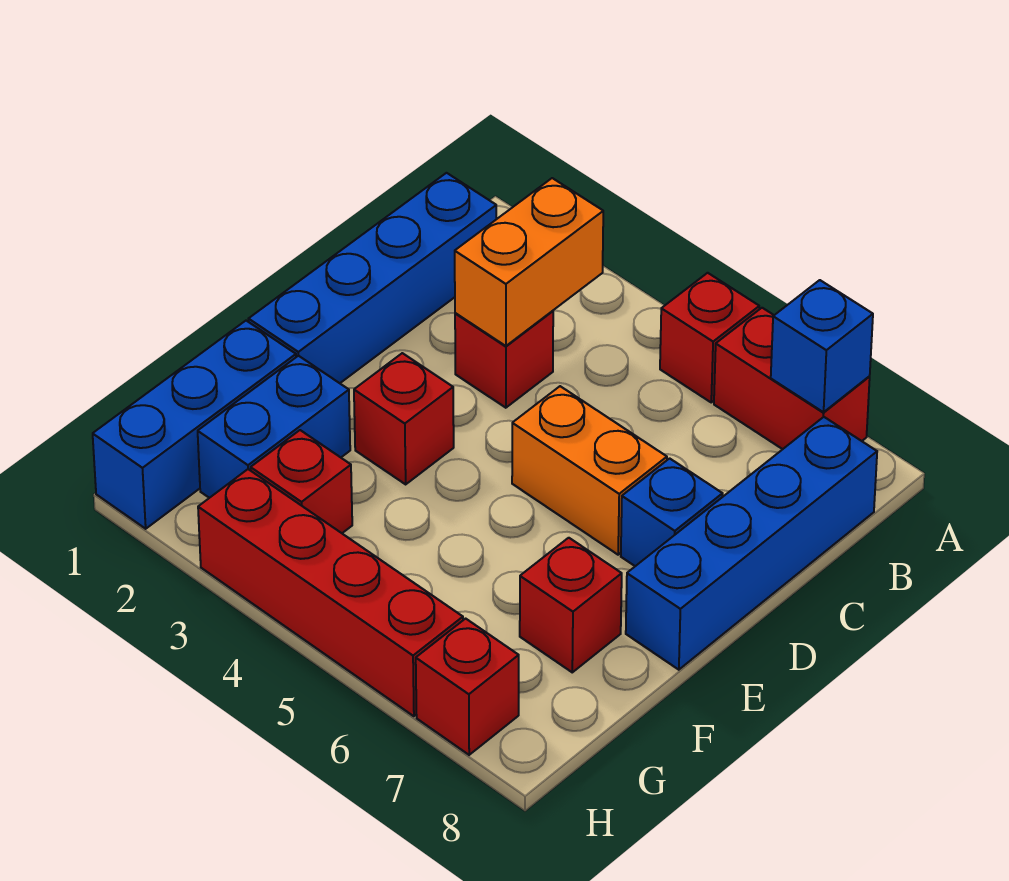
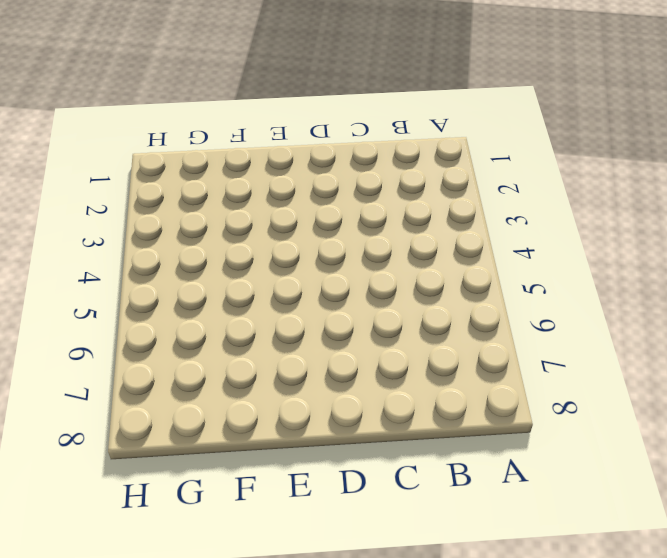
none -> red brick A5 level 1
none -> red brick A6:A7 level 1
none -> blue brick B1:E1 level 1

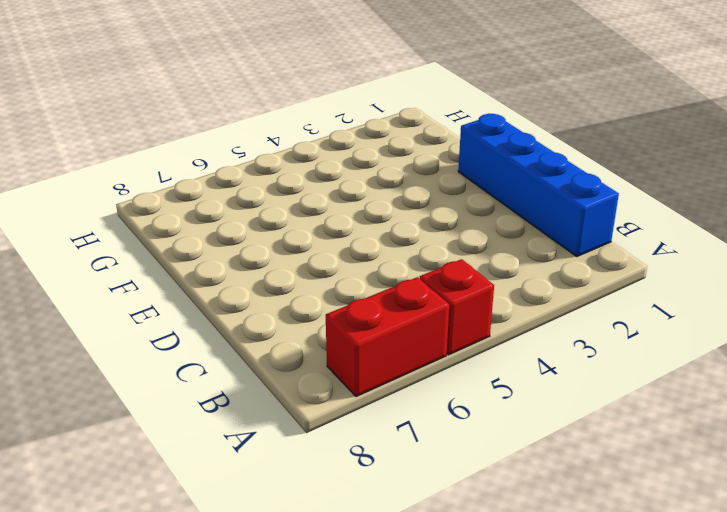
none -> blue brick B8:E8 level 1
none -> red brick C3 level 1
none -> orange brick D5:D6 level 1

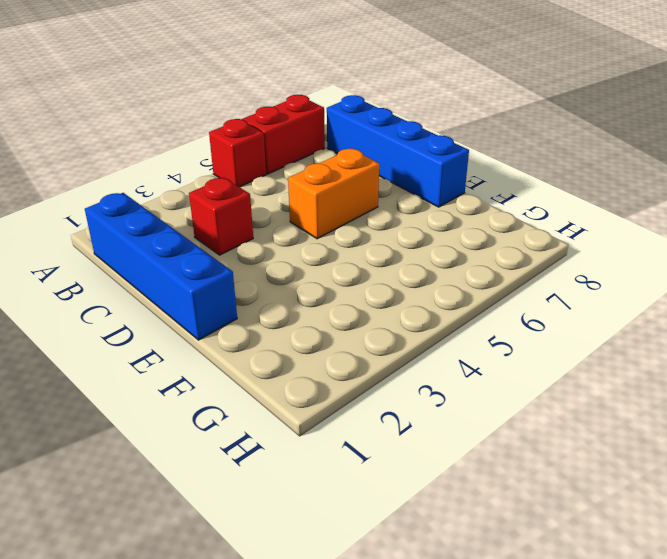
none -> blue brick D7 level 1
none -> red brick E3 level 1
none -> blue brick F1:H1 level 1

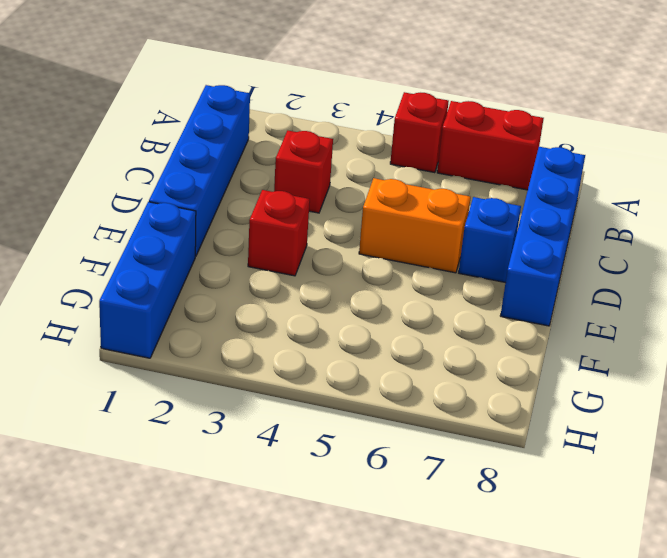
none -> blue brick F2:G2 level 1
none -> red brick F7 level 1
none -> red brick G3 level 1

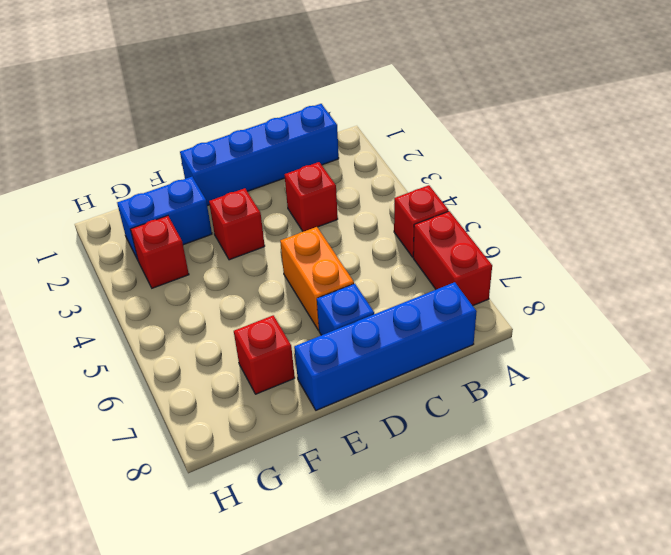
none -> blue brick F1:H1 level 1
none -> red brick H3:H6 level 1
none -> red brick H7 level 1

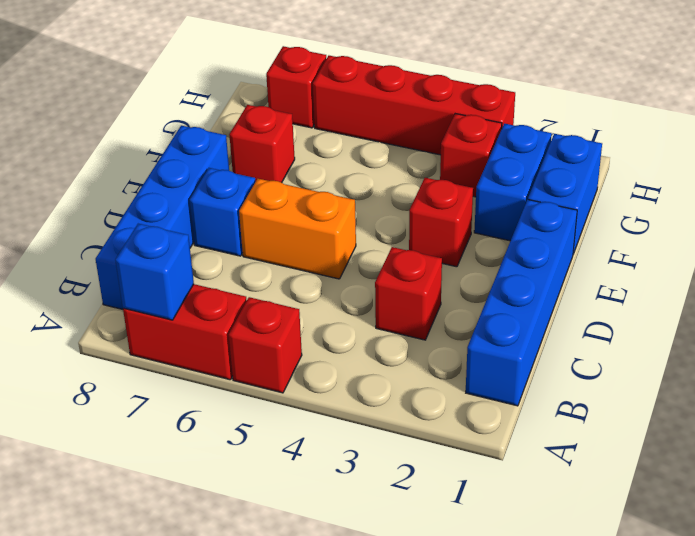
blue brick F1:G1 level 1 -> blue brick F1:H1 level 1
none -> orange brick B3:C3 level 2

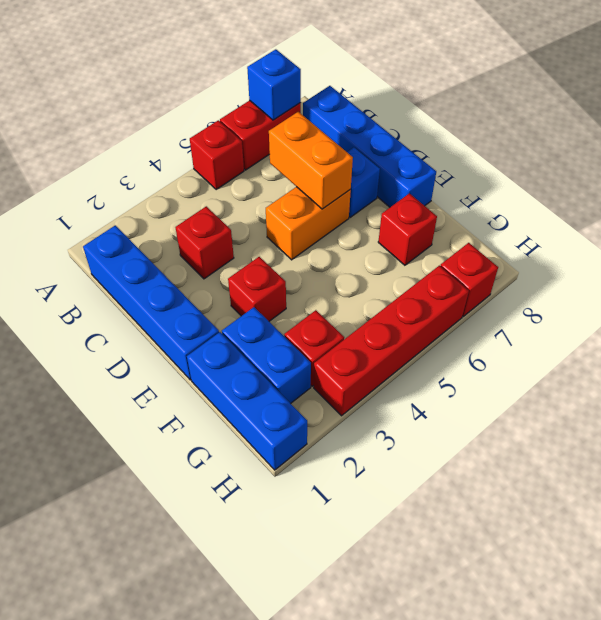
orange brick C6:D6 level 2 -> orange brick B3:C3 level 2

